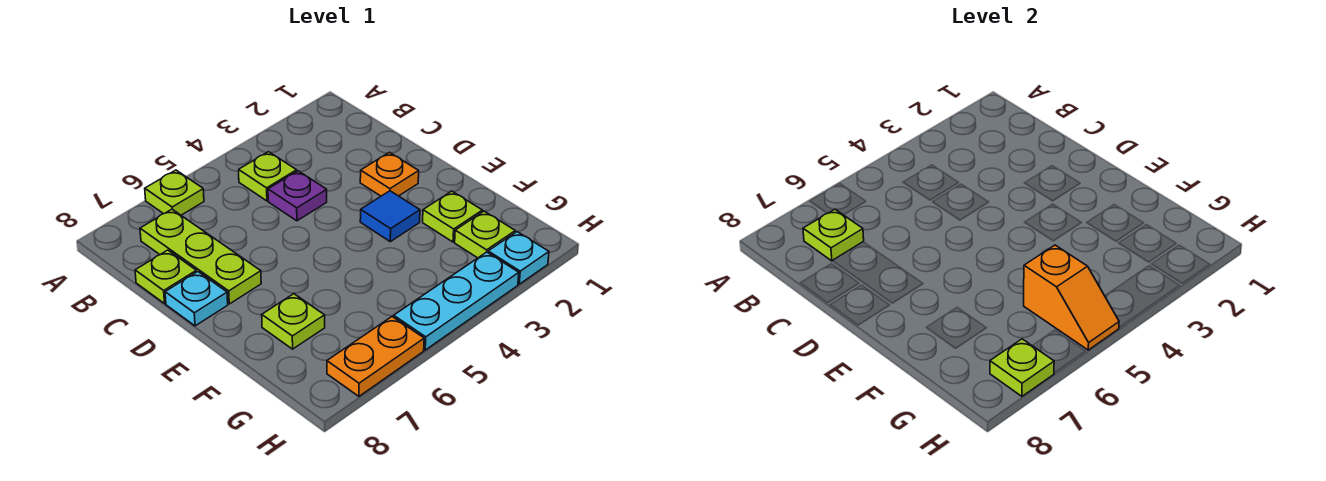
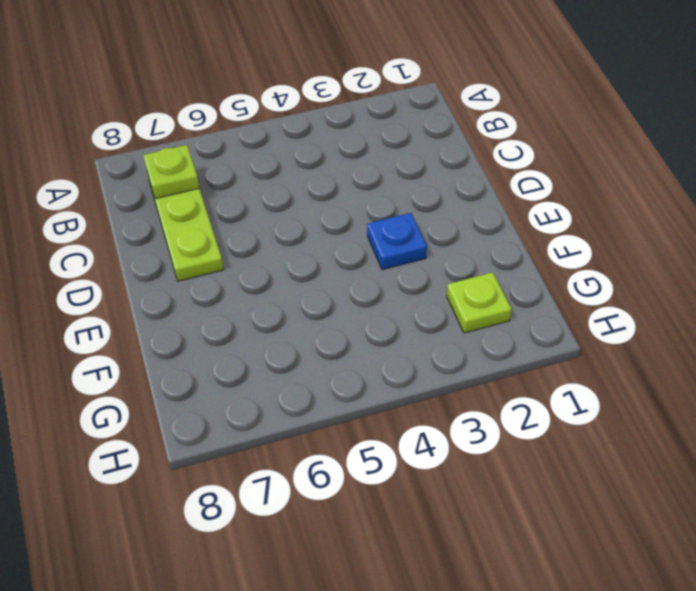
blue plate E3 level 1 -> blue tile E3 level 1
none -> lime plate A6 level 1
none -> lime plate B4 level 1
none -> purple plate C4 level 1

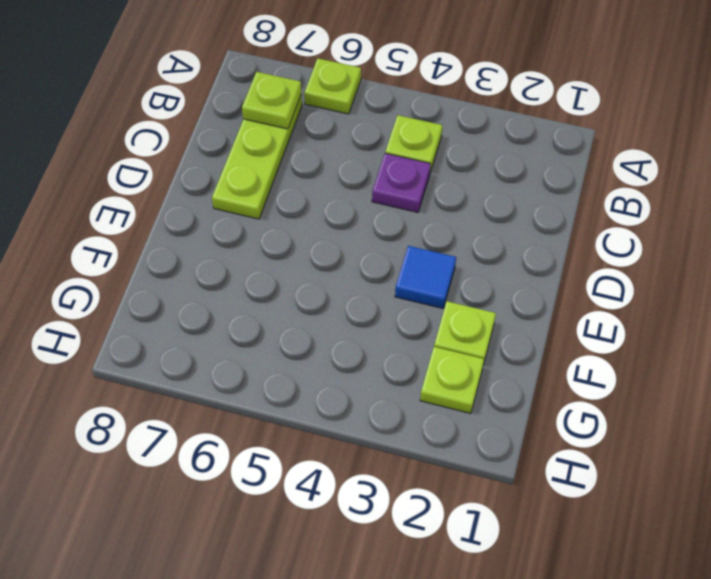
none -> lime plate C8 level 1
none -> orange plate D2 level 1
none -> cyan plate D8 level 1

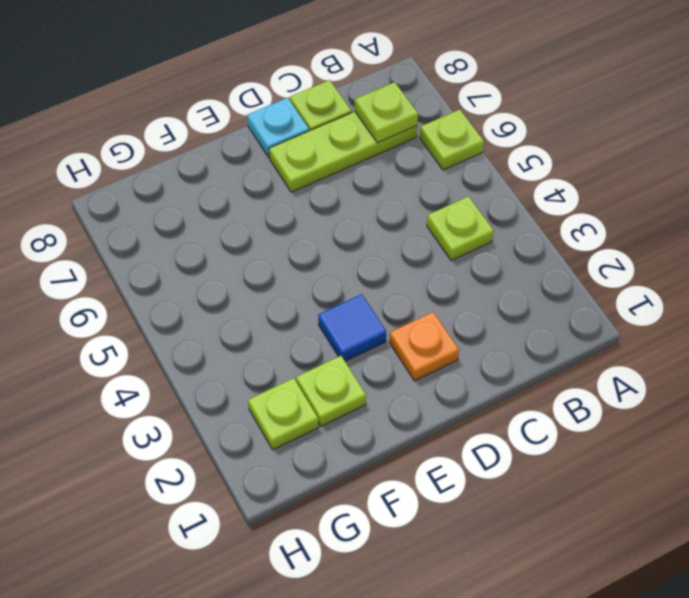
none -> purple plate C4 level 1
none -> lime plate F7 level 1
none -> cyan plate H2 level 1

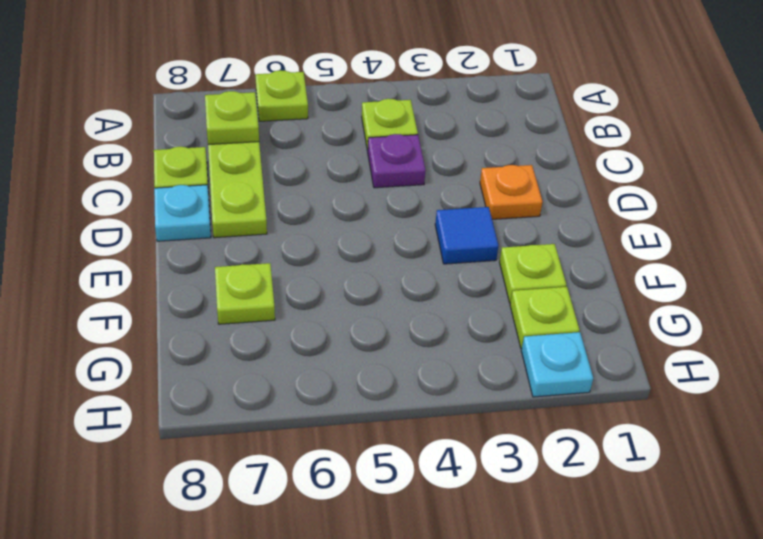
none -> cyan plate H3:H5 level 1
none -> orange plate H6:H7 level 1
none -> orange slope G5:H5 level 2 top G

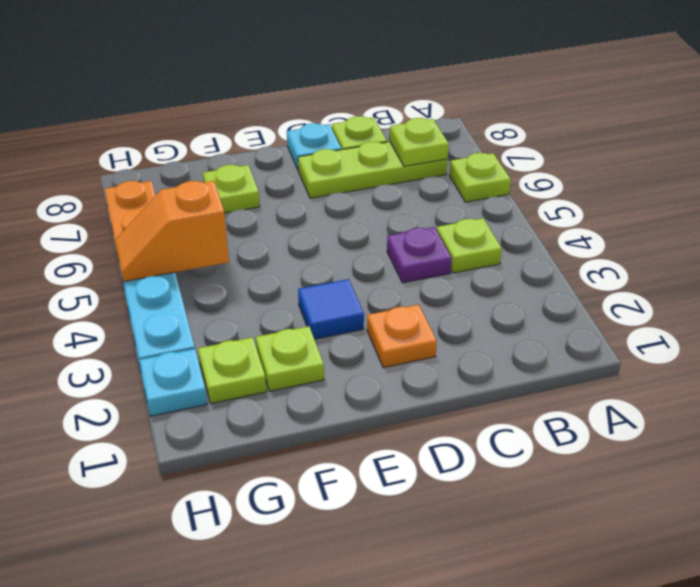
none -> lime plate H7 level 2

